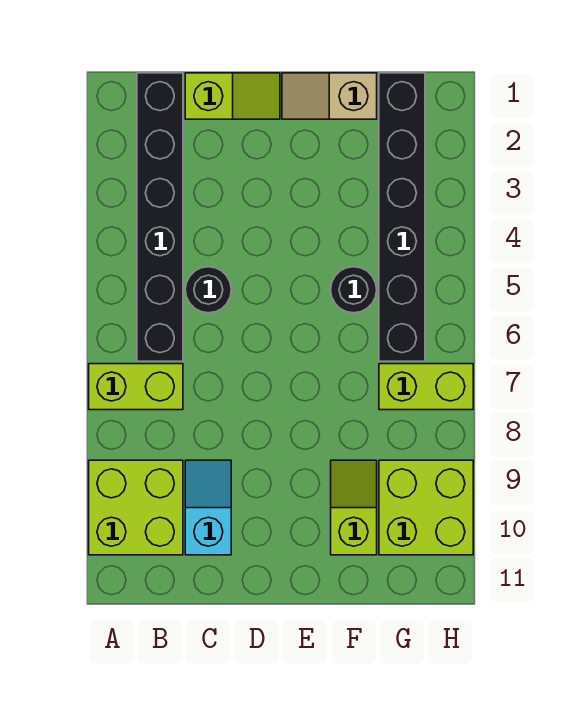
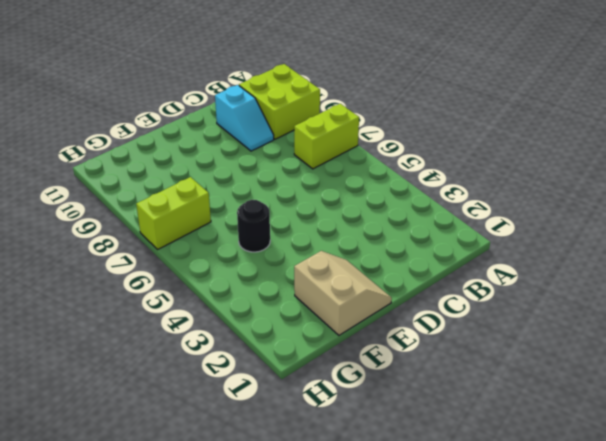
tan slope E1:F2 level 1 top F -> tan slope E1:F1 level 1 top F
none -> black brick B1:B6 level 1
none -> lime slope C1:D1 level 1 top C
none -> black round brick C5 level 1

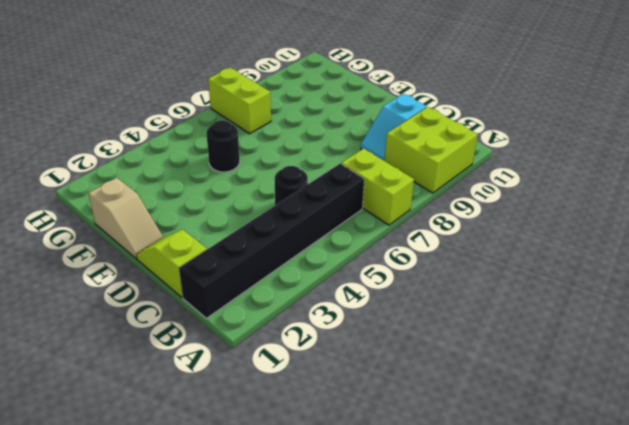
none -> lime slope F9:F10 level 1 top 10
none -> black brick G1:G6 level 1
none -> lime brick G9:H10 level 1

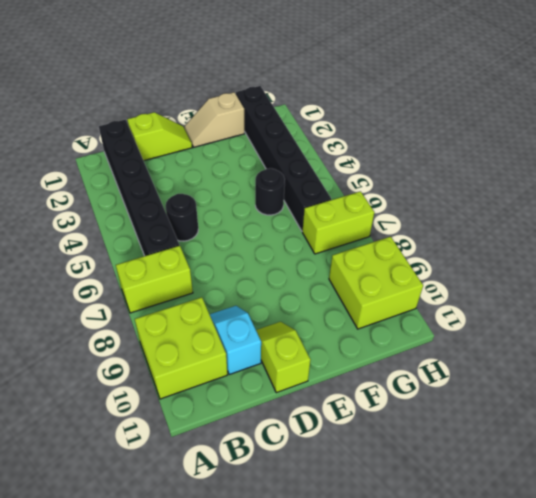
lime slope D10:D11 level 1 top 11 -> lime slope F9:F10 level 1 top 10

